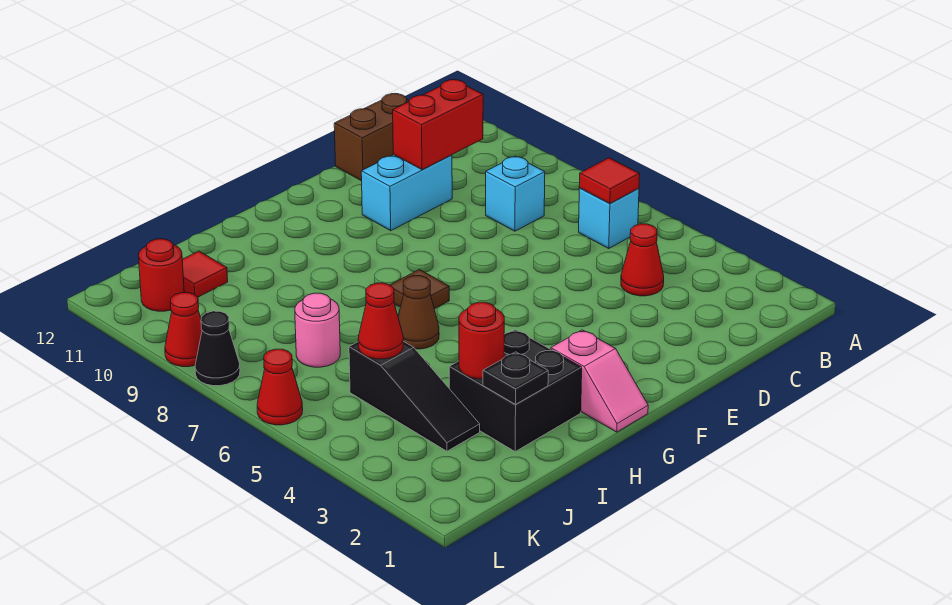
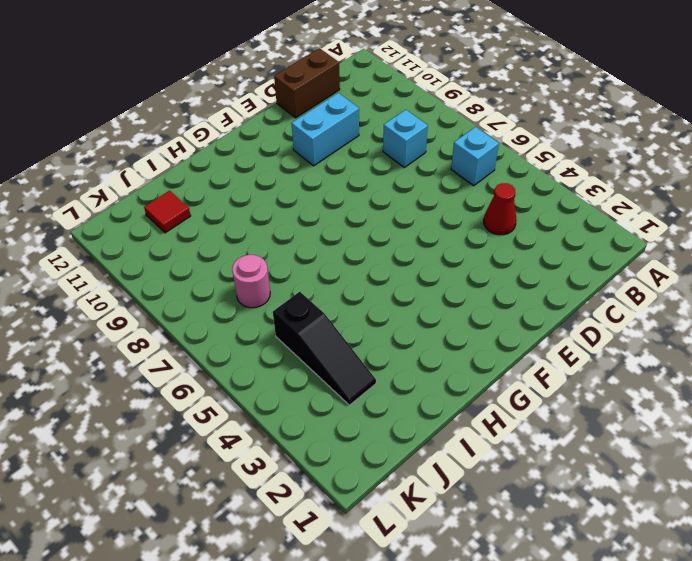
none -> pink slope G1:G2 level 1 top 2
none -> brown tile G7 level 1
none -> black brick H2:I3 level 1

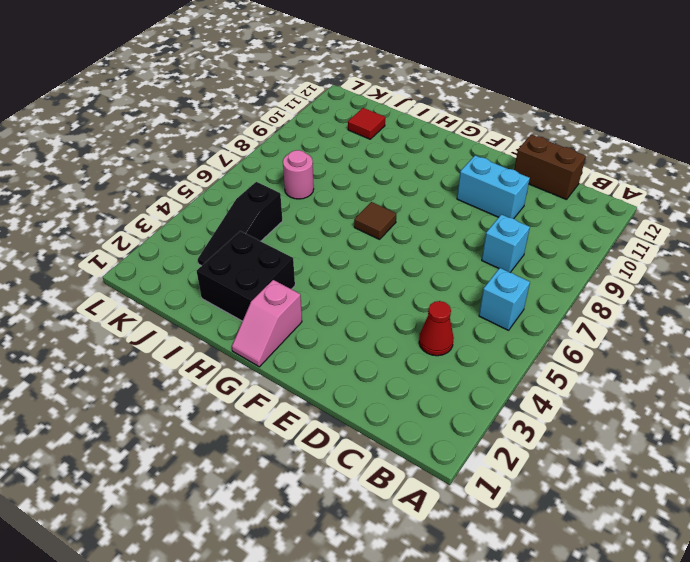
none -> brown cone H6 level 1
none -> red round brick K11 level 1
none -> red cone L6 level 1

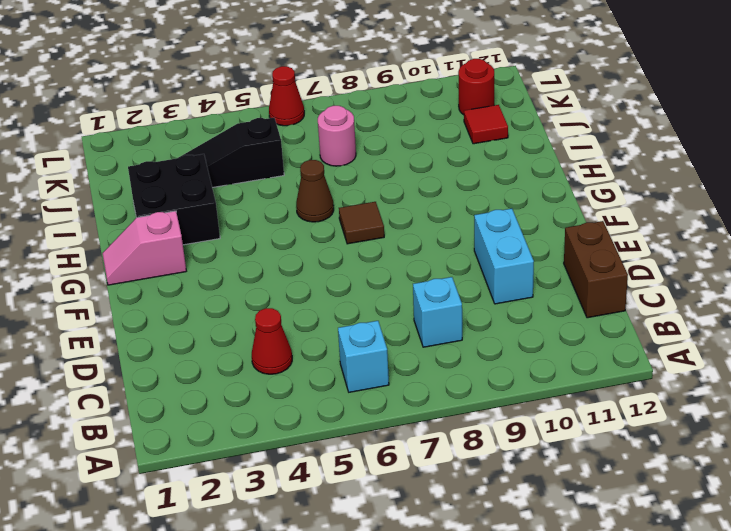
none -> black cone L8 level 1
none -> red cone L9 level 1
none -> red tile B6 level 2

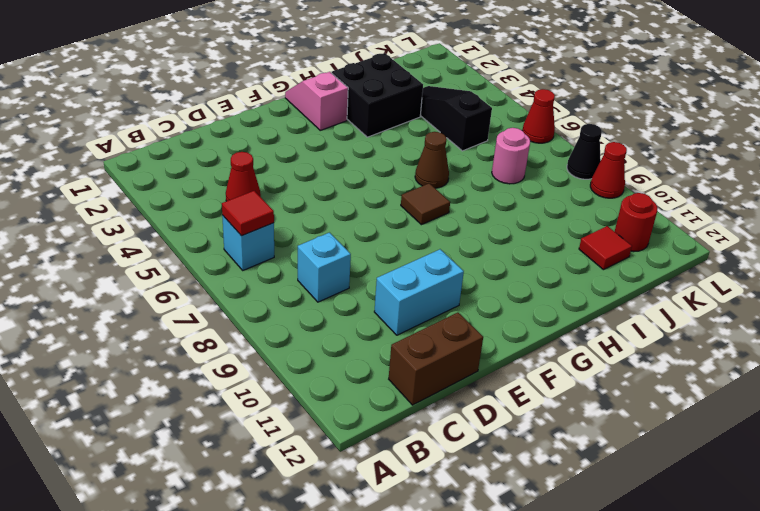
none -> red brick C10:D10 level 2
none -> black plate I2 level 2
none -> red round brick I3 level 2

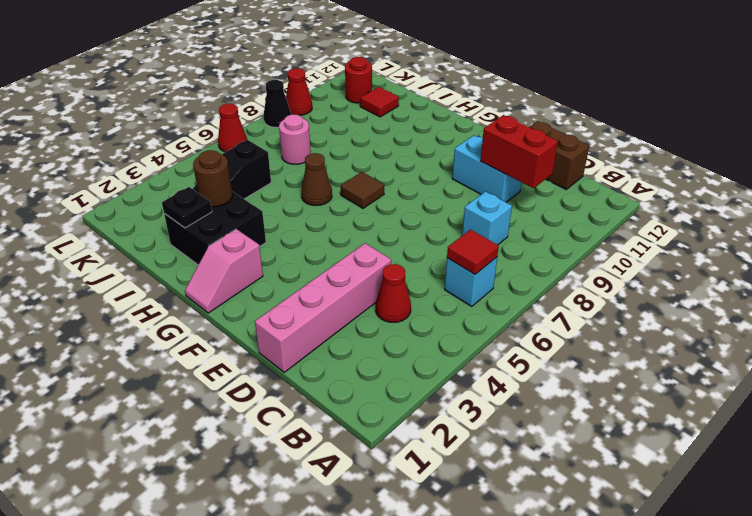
pink brick D1:D4 level 1 -> none
brown round brick I3 level 2 -> red round brick I3 level 2
none -> red cone J5 level 2

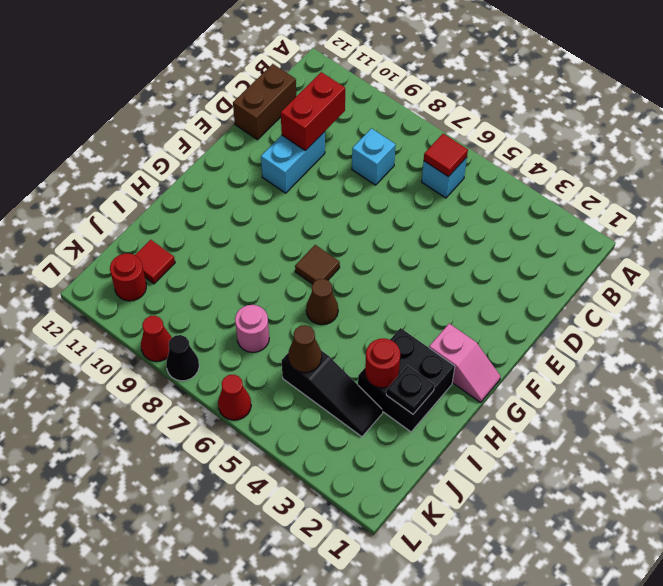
brown cone J5 level 2 -> red cone J5 level 2
none -> red cone C4 level 1

